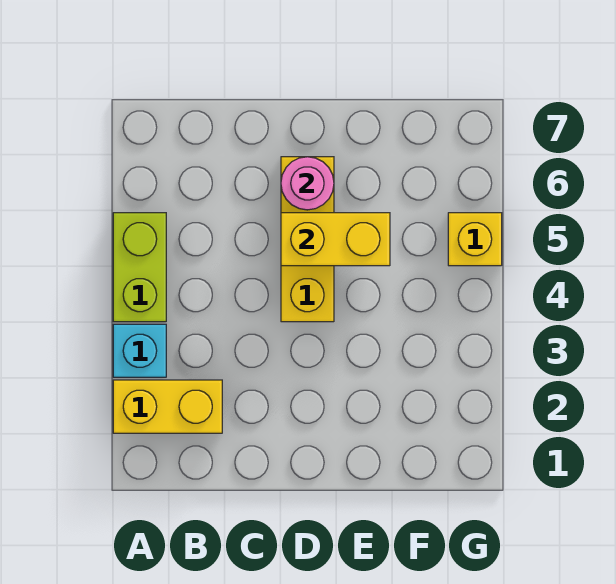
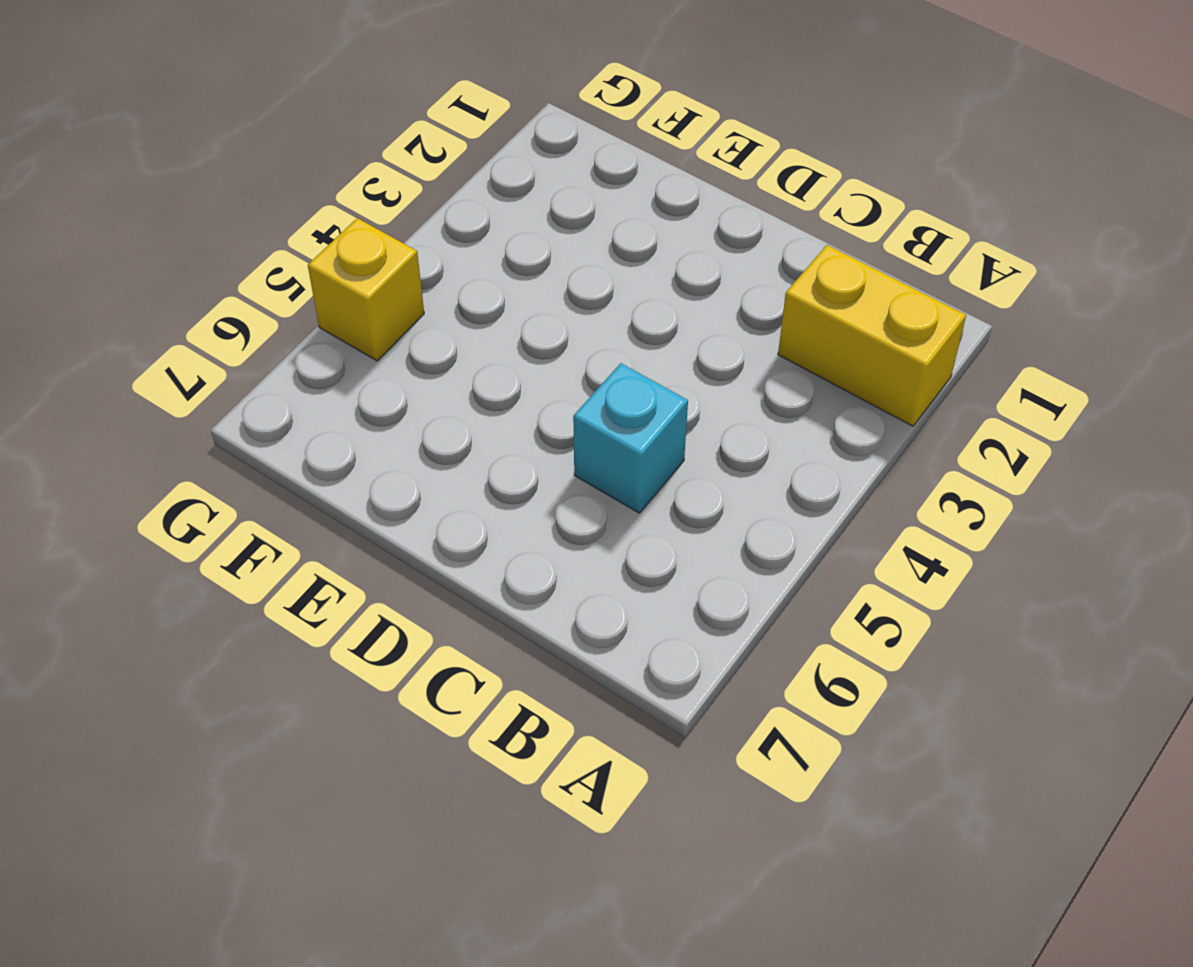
cyan brick C5 level 1 -> cyan brick A3 level 1
none -> lime brick A4:A5 level 1
none -> yellow brick D4:D6 level 1

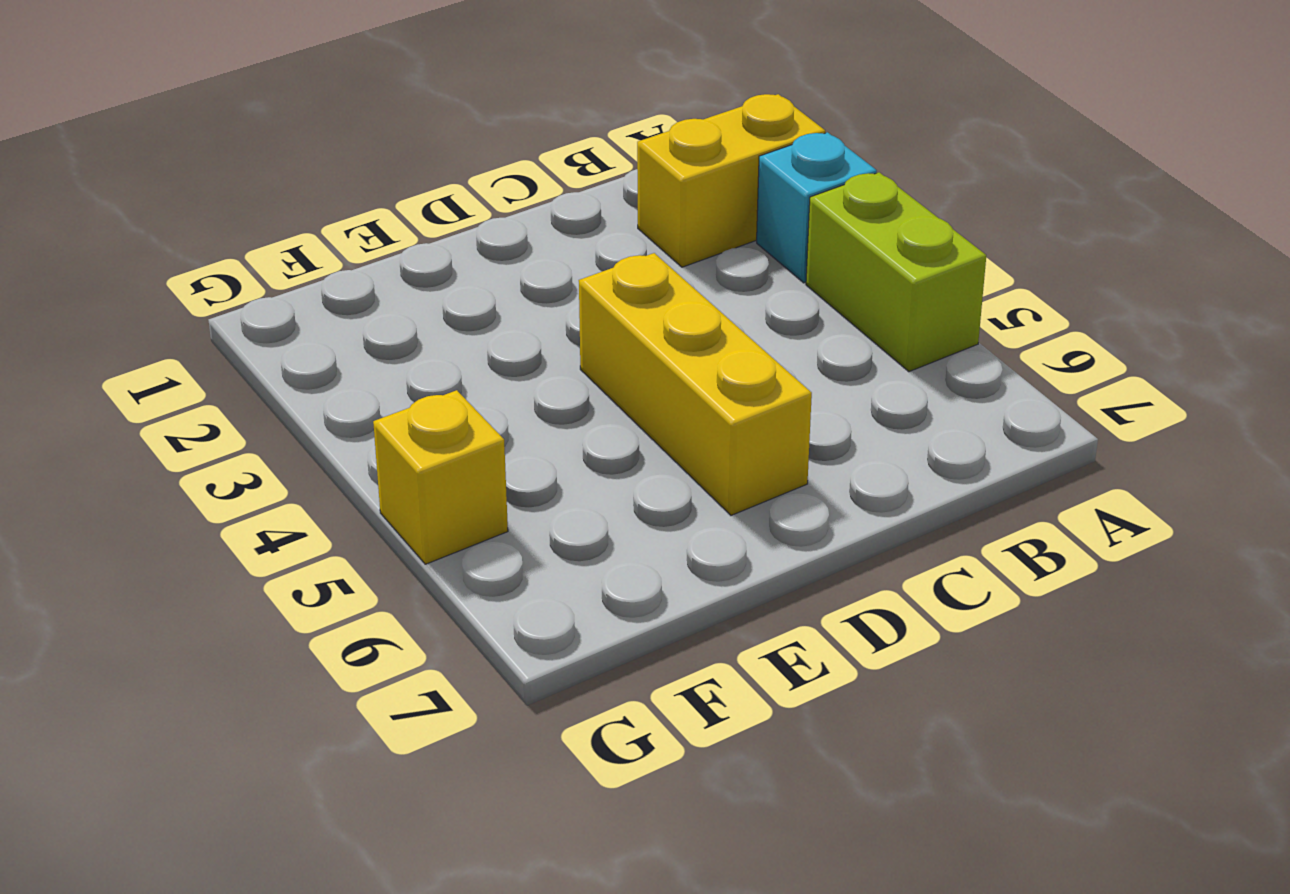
none -> yellow brick D5:E5 level 2
none -> pink round brick D6 level 2

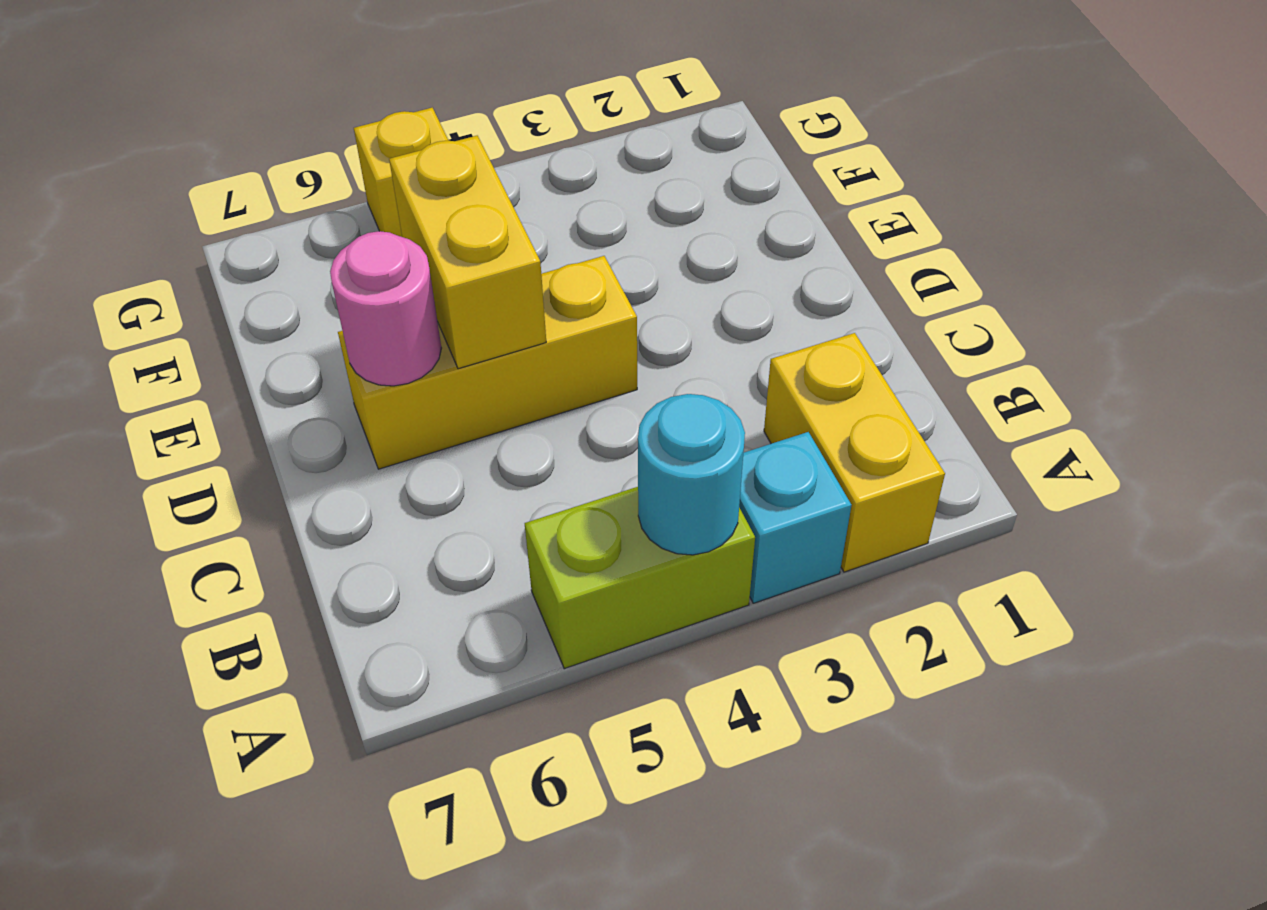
cyan round brick A4 level 2 -> none

